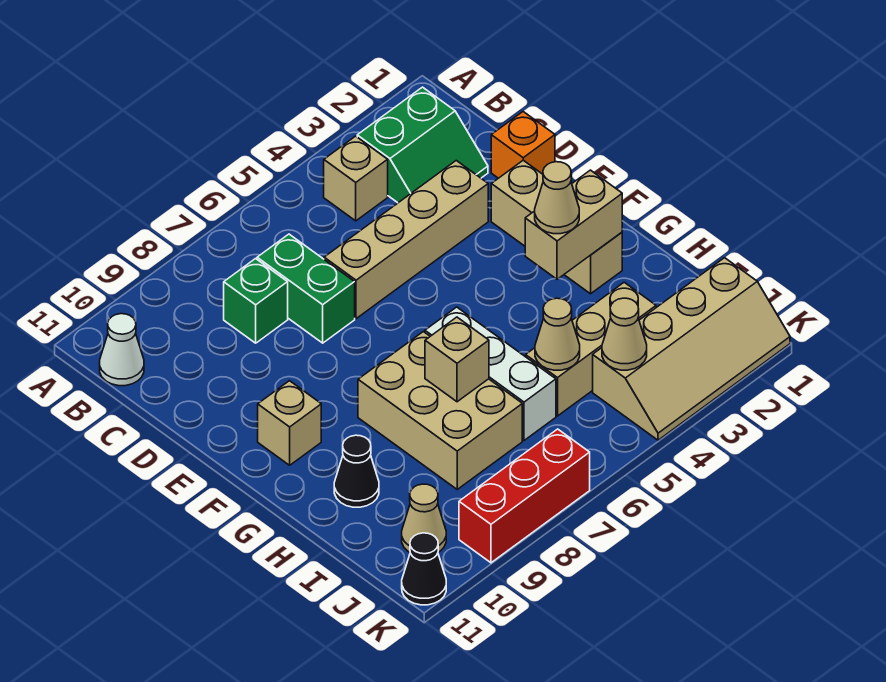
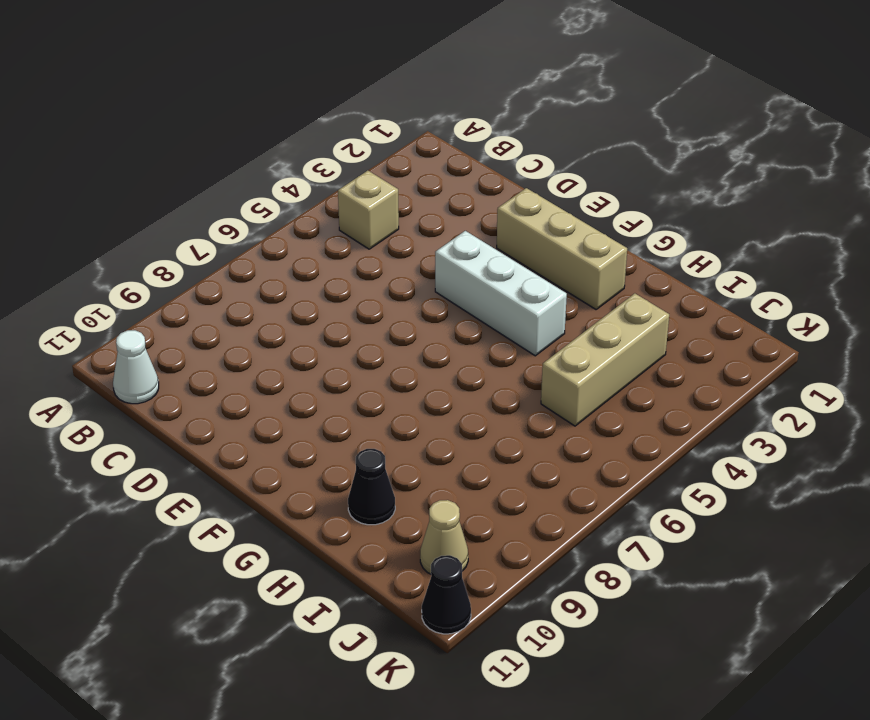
white brick E4:G4 level 1 -> white brick G6:I6 level 1
none -> green slope B2:C3 level 1 top B
none -> green brick C7:D7 level 1
none -> green brick C8 level 1

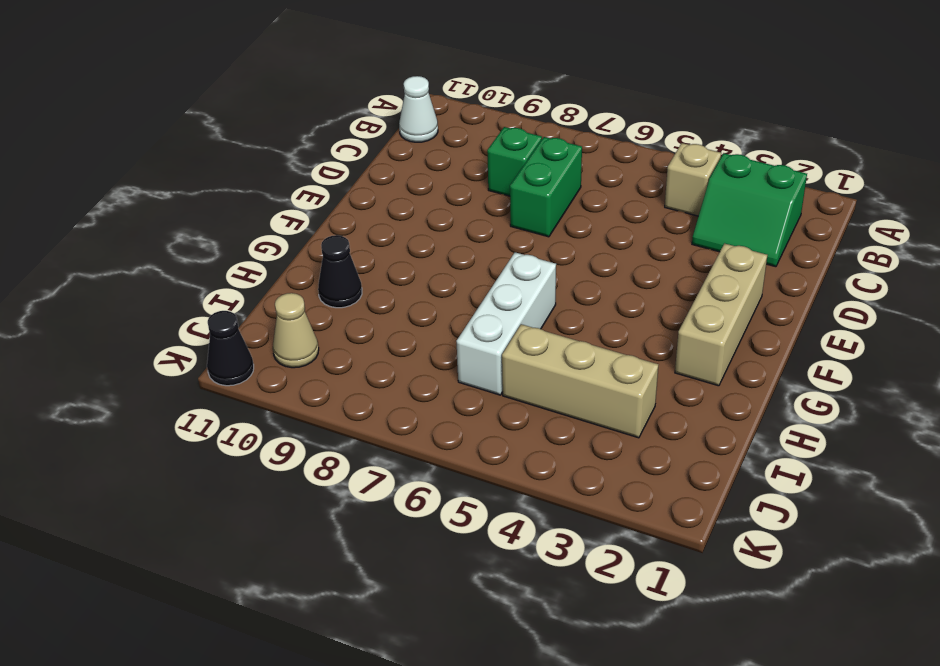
none -> orange brick D1 level 1
none -> tan brick D3:D6 level 1
none -> tan brick F10 level 1

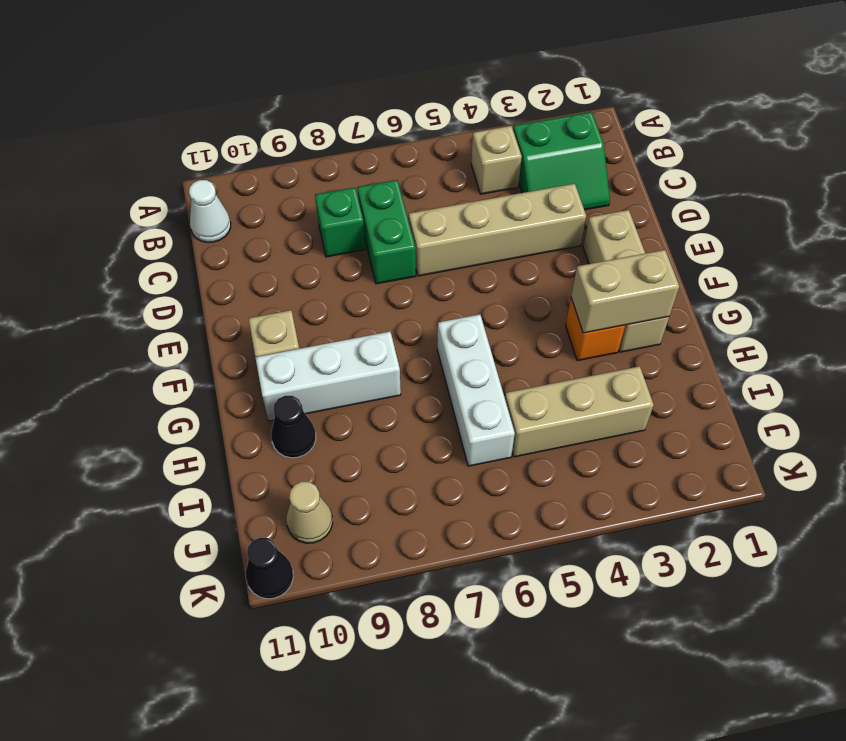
orange brick G3 level 1 -> orange brick D1 level 1
white brick G8:G10 level 1 -> tan brick G7:I8 level 1
none -> tan slope J1:K4 level 1 top J
none -> red brick K7:K9 level 1
none -> tan brick H7 level 2

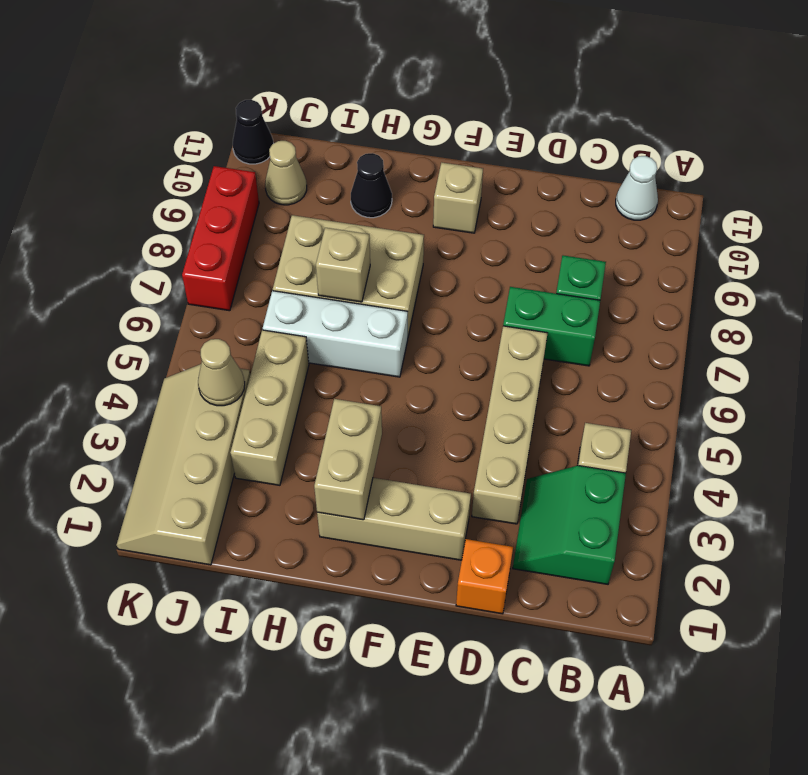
none -> tan cone I5 level 2
none -> tan cone G3 level 3

